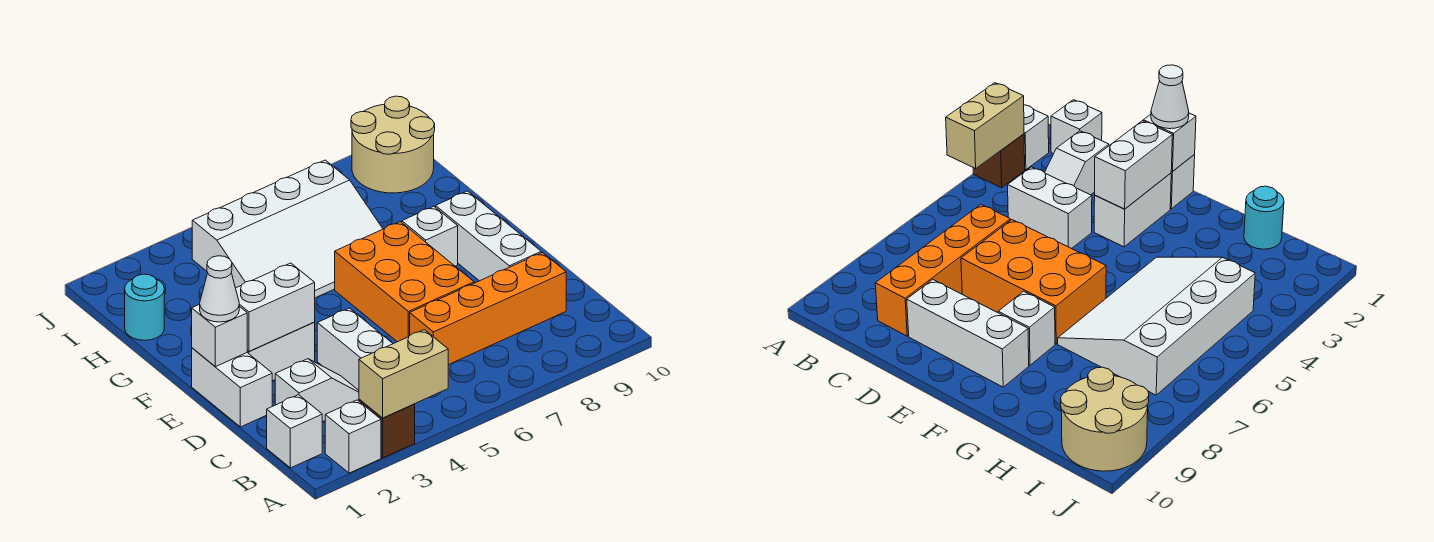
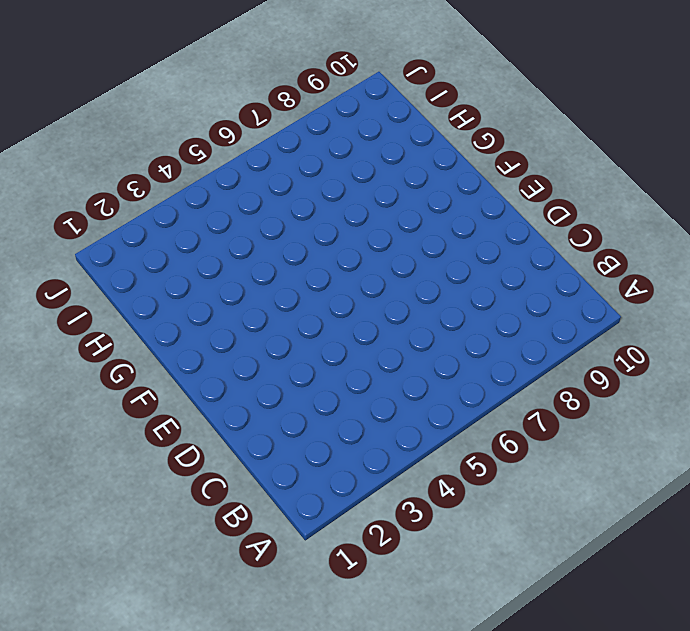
none -> white brick A2 level 1
none -> brown brick A3 level 1
none -> white brick B1 level 1

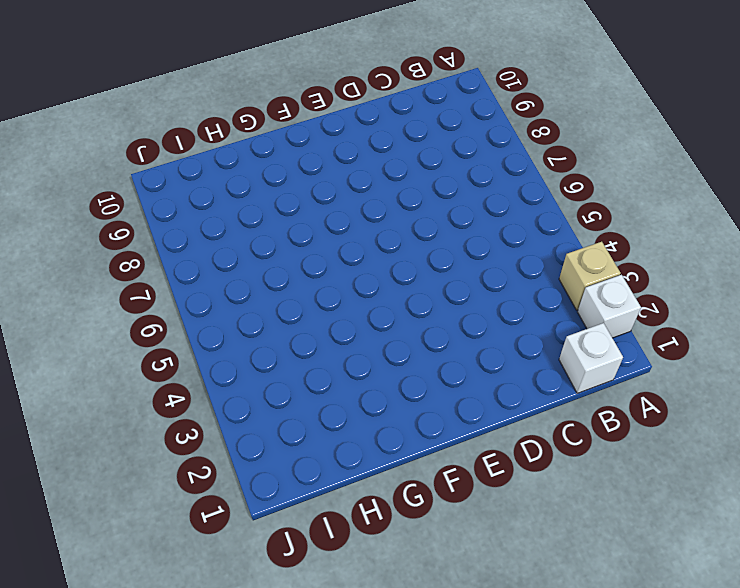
tan brick A3 level 1 -> brown brick A3 level 1
none -> white slope C2:C3 level 1 top 2
none -> white brick C4:D4 level 1
none -> orange brick C6:C9 level 1

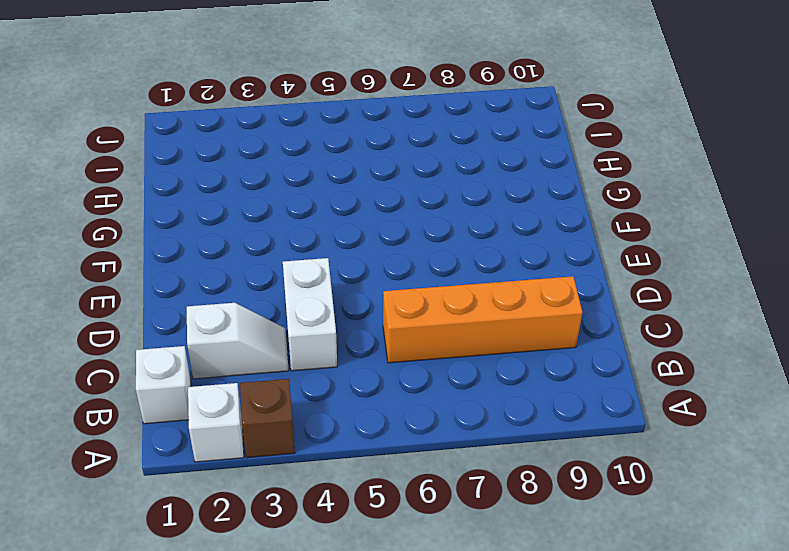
none -> white brick D1:E1 level 1
none -> orange brick D6:F7 level 1
none -> white brick D9:F9 level 1

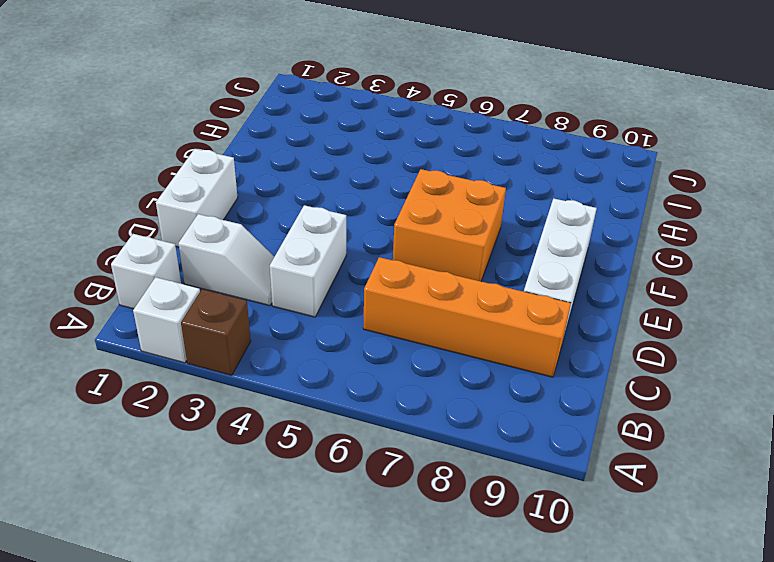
orange brick E6:F7 level 1 -> orange brick D6:F7 level 1
none -> white brick E2:E3 level 1
none -> white brick F8 level 1
none -> white slope G4:I7 level 1 top I

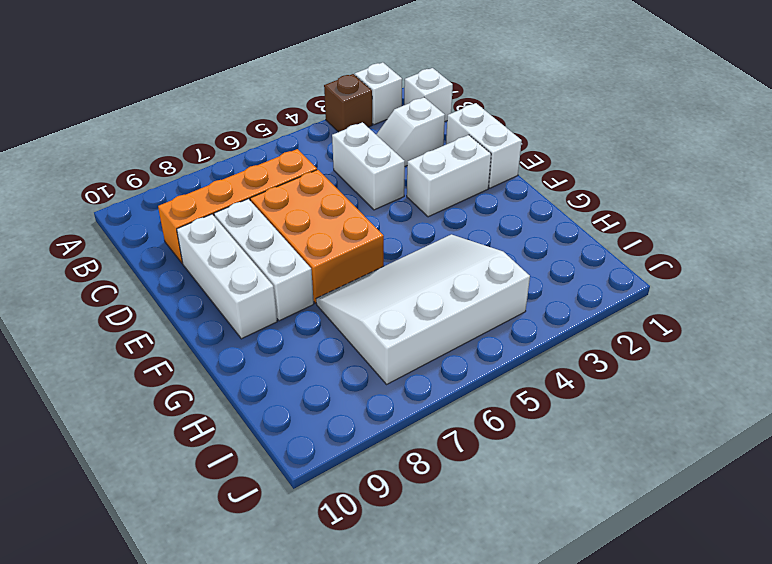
white brick D8:F8 level 1 -> white brick F8 level 1
none -> cyan round brick H1 level 1
none -> tan round brick I9:J10 level 1
none -> tan brick A3:A4 level 2

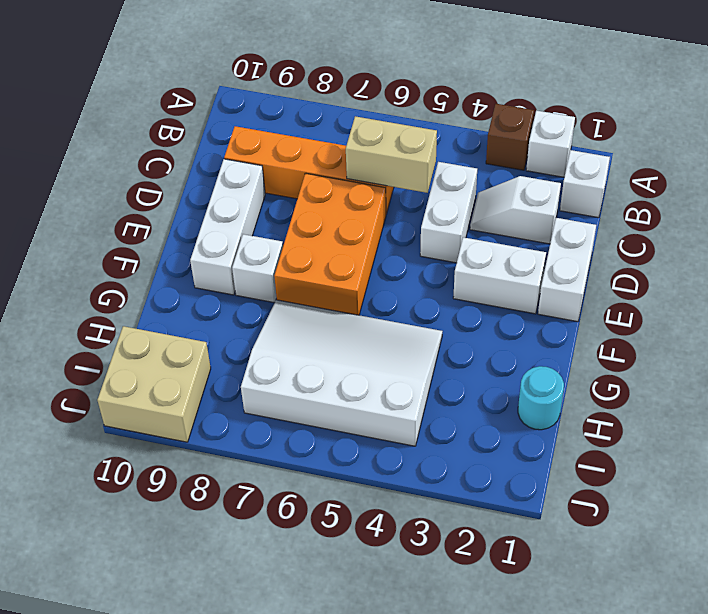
tan brick C5:C6 level 2 -> tan brick A3:A4 level 2
tan brick I9:J10 level 1 -> tan round brick I9:J10 level 1
none -> white brick E1 level 2
none -> white brick E2:E3 level 2
none -> white cone E1 level 3

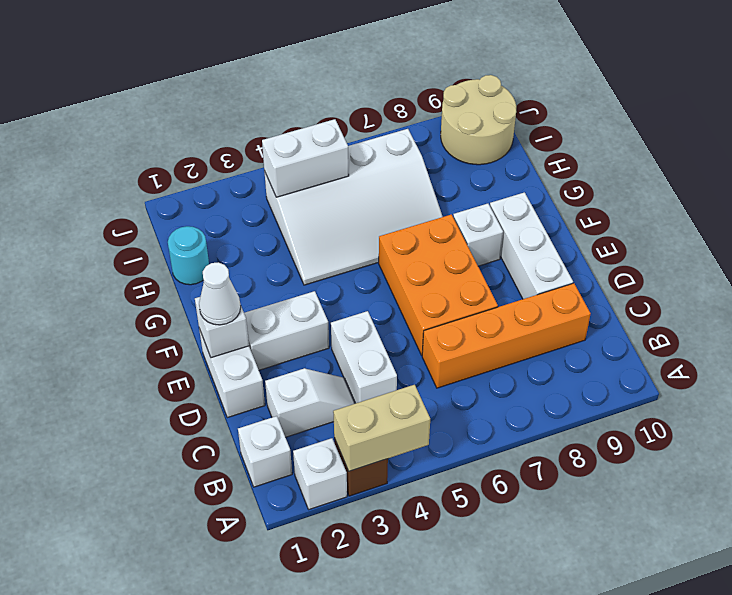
white brick I4:I5 level 2 -> white brick E2:E3 level 2

